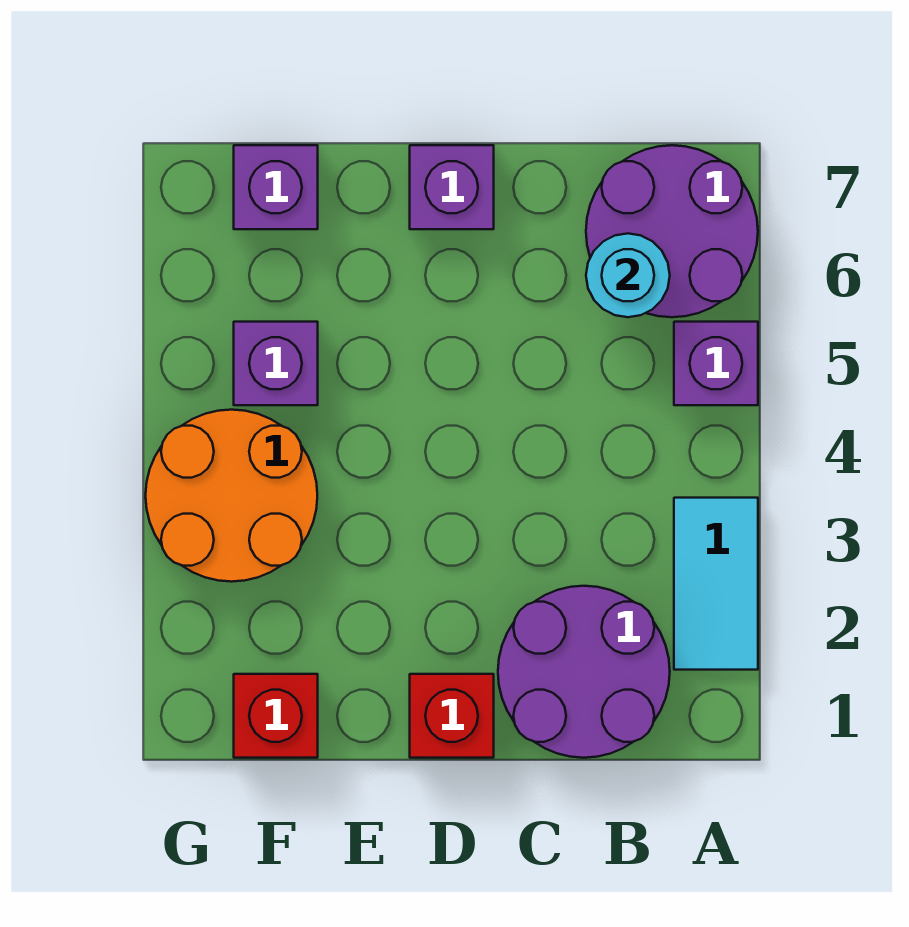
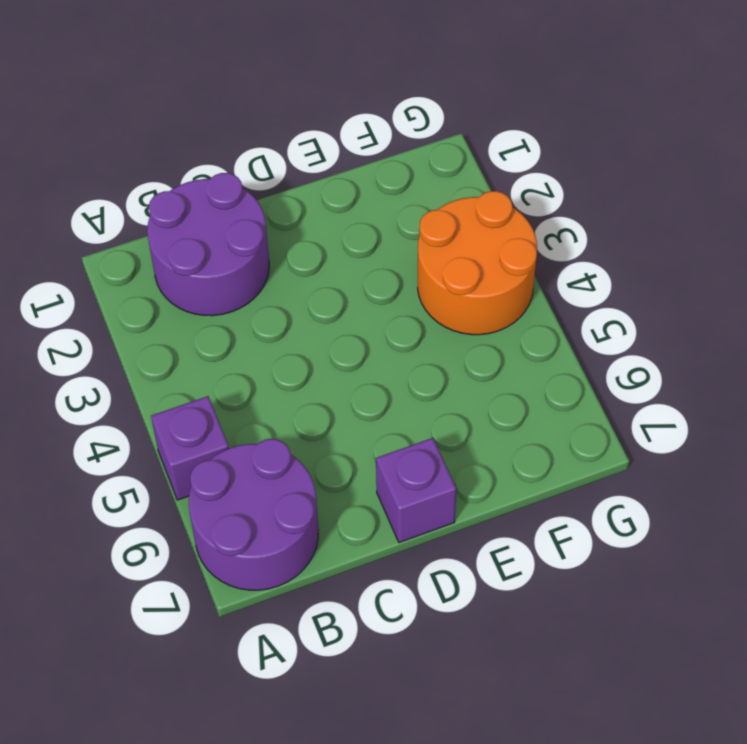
none -> cyan tile A2:A3 level 1
none -> red brick D1 level 1

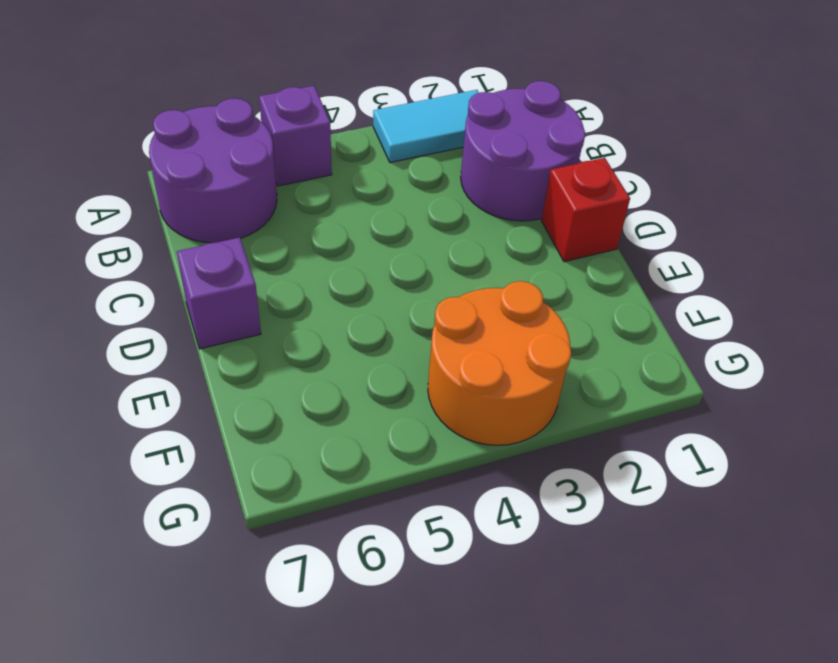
none -> red brick F1 level 1
none -> purple brick F5 level 1

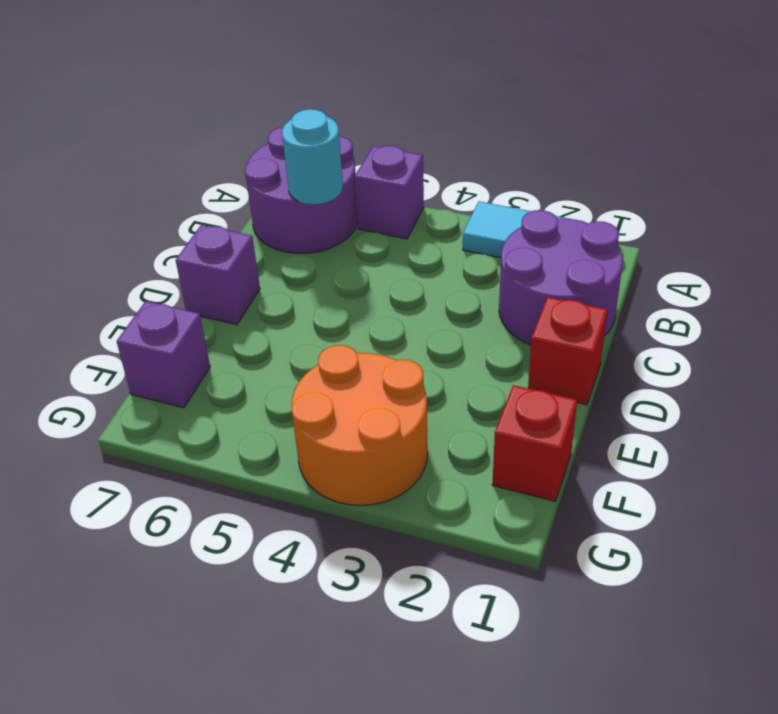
none -> purple brick F5 level 1

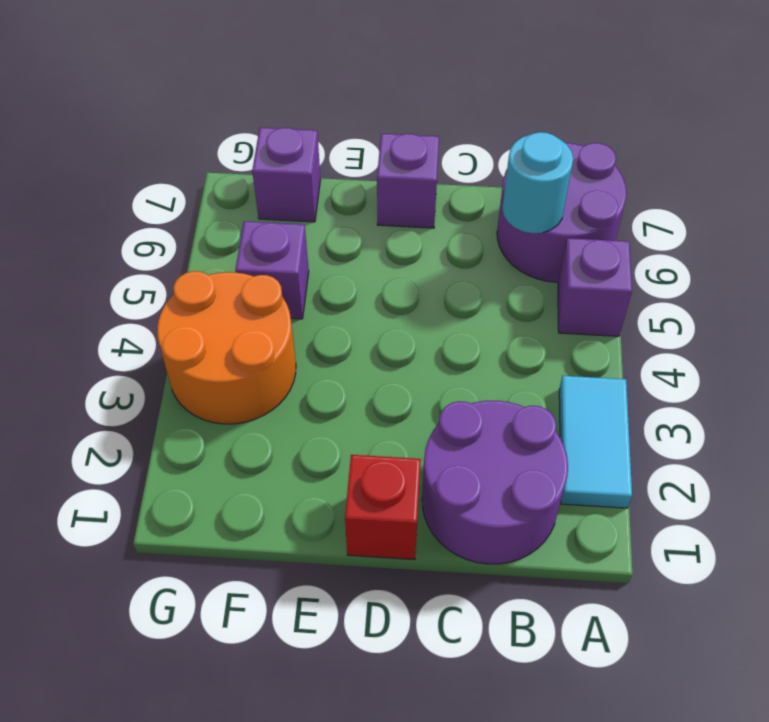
none -> red brick F1 level 1

